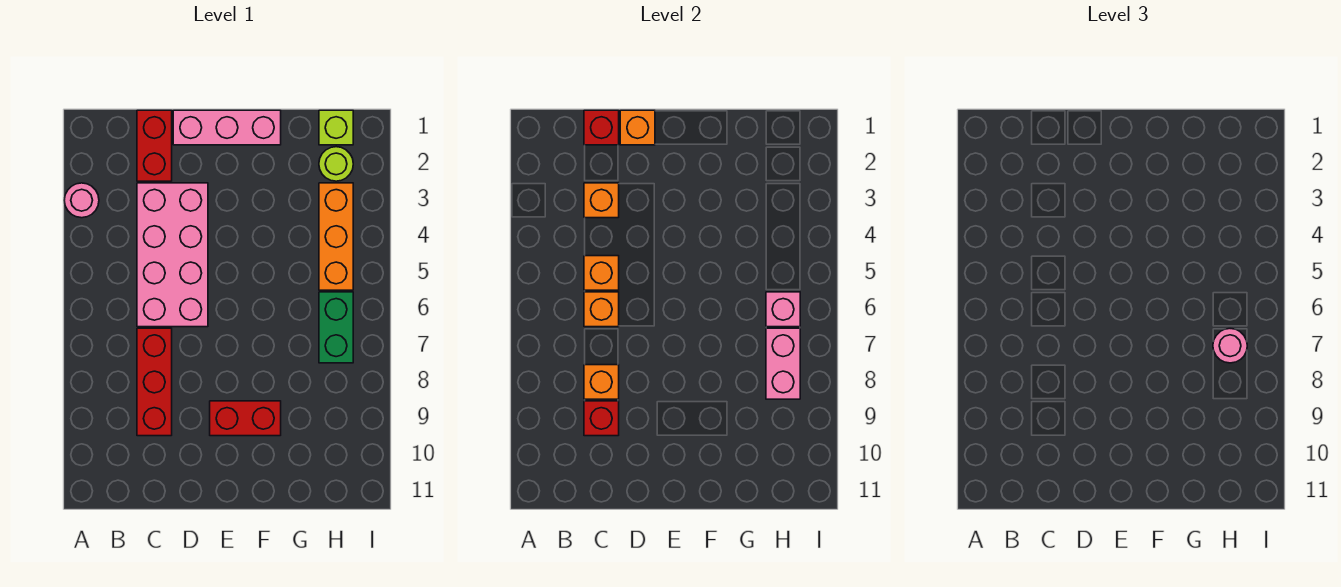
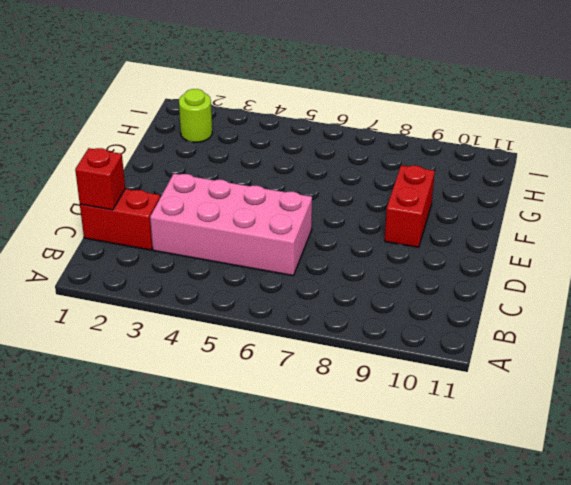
none -> pink round brick A3 level 1
none -> red brick C7:C9 level 1
none -> pink brick D1:F1 level 1

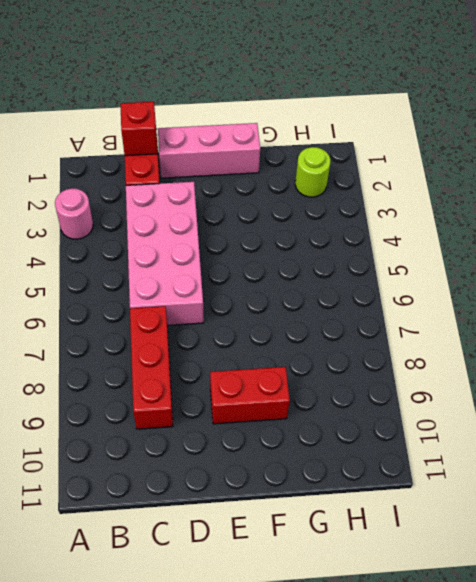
none -> lime brick H1 level 1
none -> orange brick H3:H5 level 1
none -> green brick H6:H7 level 1

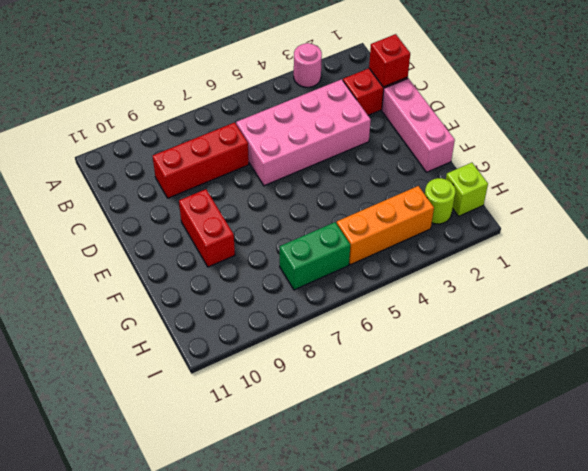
none -> orange brick C3 level 2
none -> orange brick C5 level 2
none -> orange brick C6 level 2

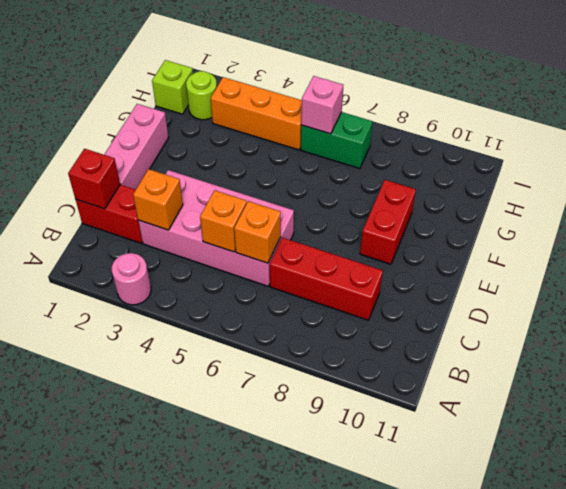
none -> orange brick C8 level 2
none -> red brick C9 level 2
none -> orange brick D1 level 2

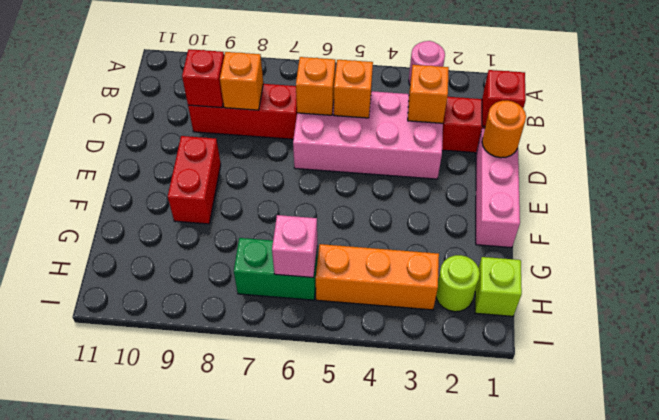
orange round brick D1 level 2 -> orange brick D1 level 2
none -> pink brick H7:H8 level 2
none -> pink round brick H7 level 3

